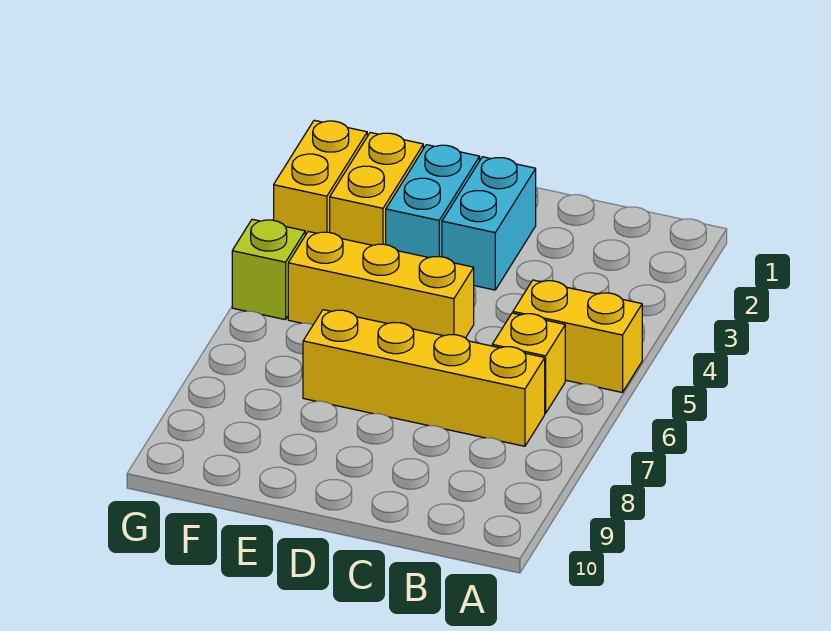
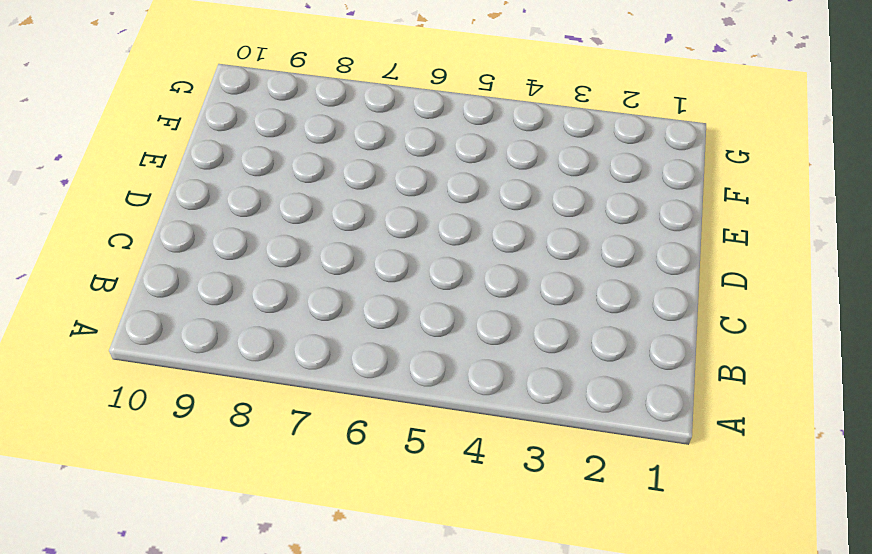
none -> yellow brick A5:B5 level 1
none -> yellow brick B6 level 1

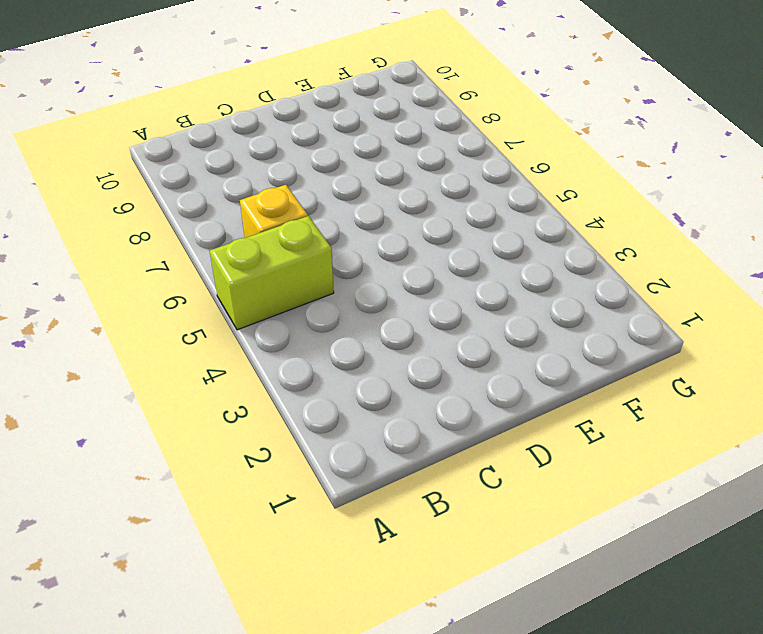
lime brick A5:B5 level 1 -> yellow brick A5:B5 level 1
none -> yellow brick B7:E7 level 1
none -> cyan brick D2:D3 level 1

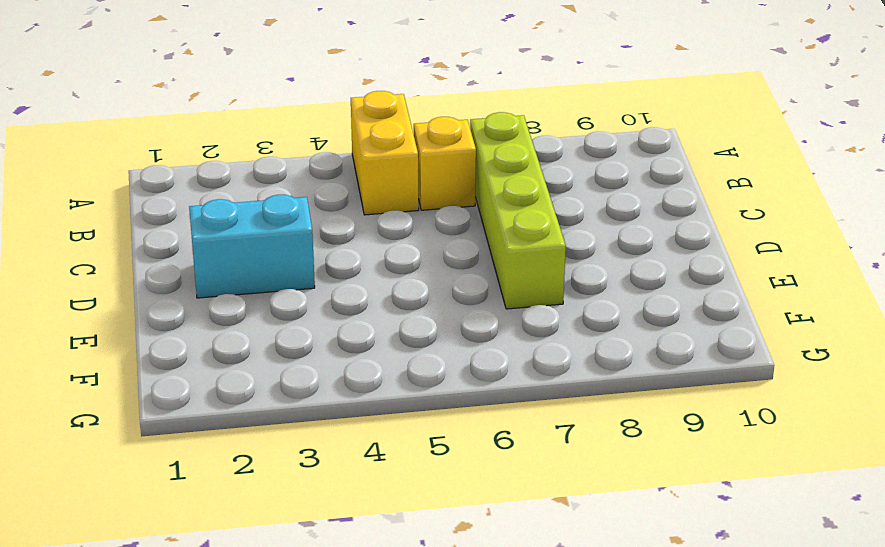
lime brick B7:E7 level 1 -> yellow brick B7:E7 level 1
none -> yellow brick D5:F5 level 1
none -> cyan brick E2:E3 level 1

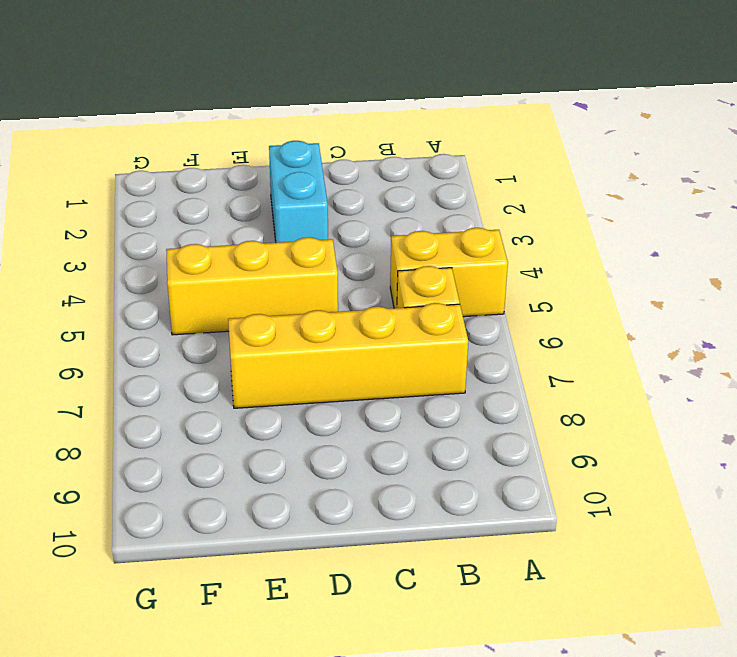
none -> cyan brick E2:E3 level 1
none -> yellow brick F2:F3 level 1

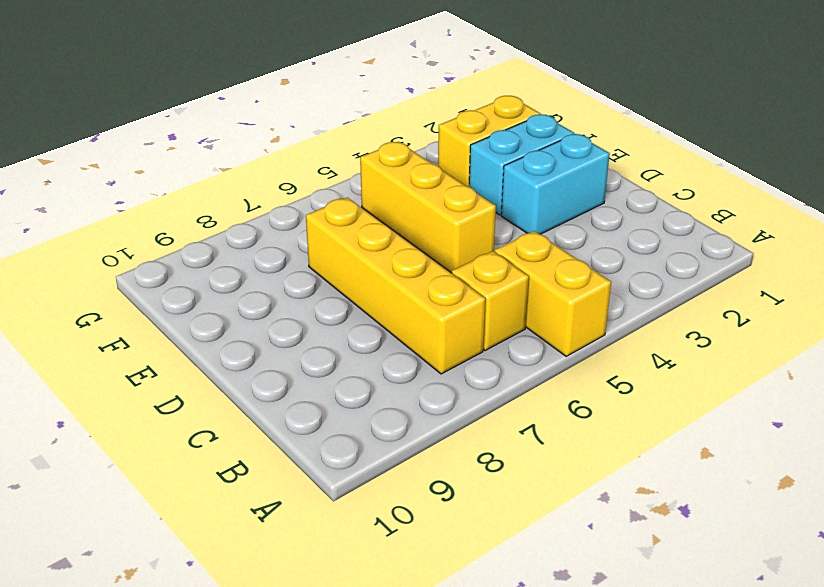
none -> yellow brick G2:G3 level 1
none -> lime brick G5 level 1

